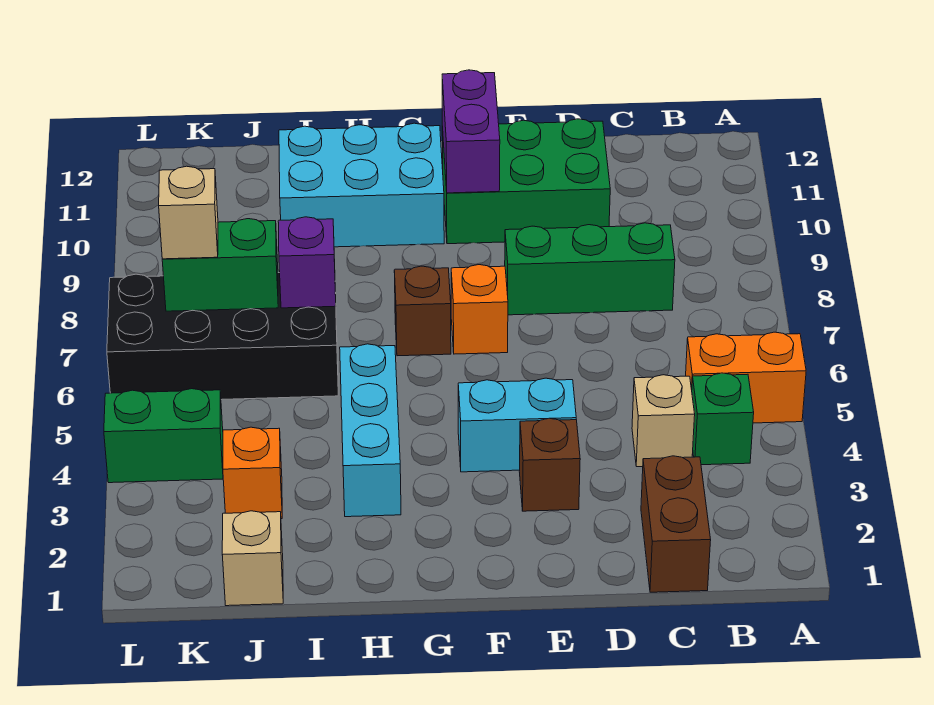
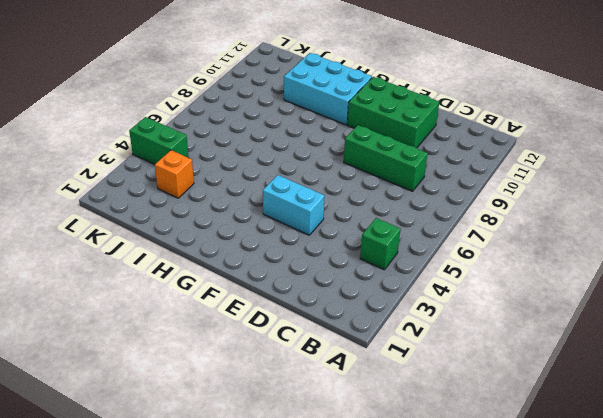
none -> orange brick A5:B5 level 1
none -> brown brick C1:C2 level 1
none -> tan brick C4 level 1

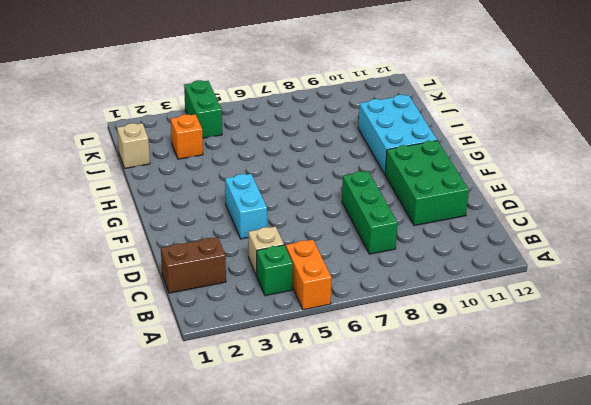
none -> brown brick E3 level 1
none -> orange brick F7 level 1
none -> brown brick G7 level 1

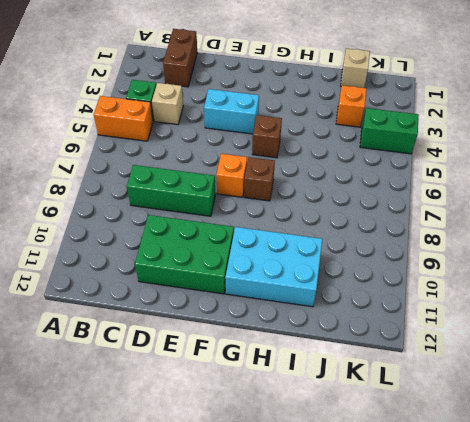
brown brick G5 level 1 -> brown brick E3 level 1
none -> cyan brick H3:H5 level 1
none -> black brick I6:L7 level 1
none -> purple brick F10:F11 level 2

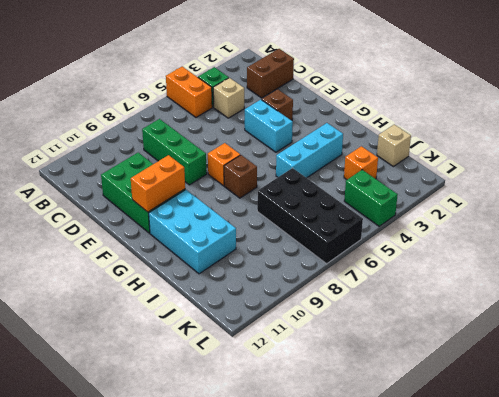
orange brick F10:F11 level 2 -> purple brick F10:F11 level 2
none -> purple brick I7 level 2
none -> green brick J7:K7 level 2
none -> tan brick K7 level 3

